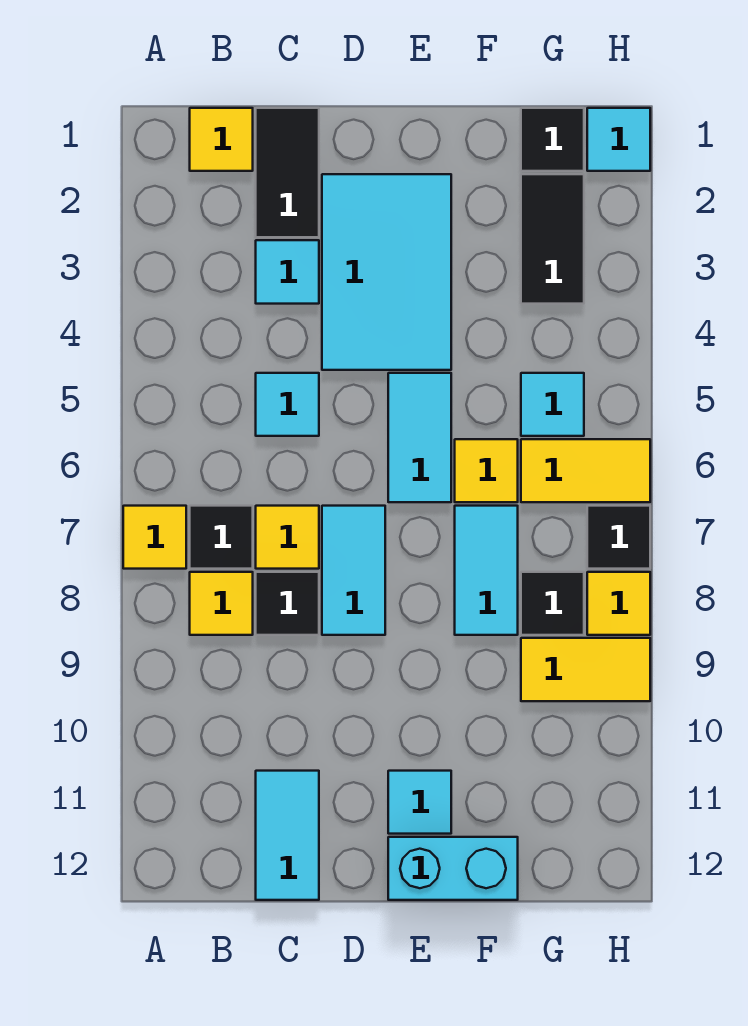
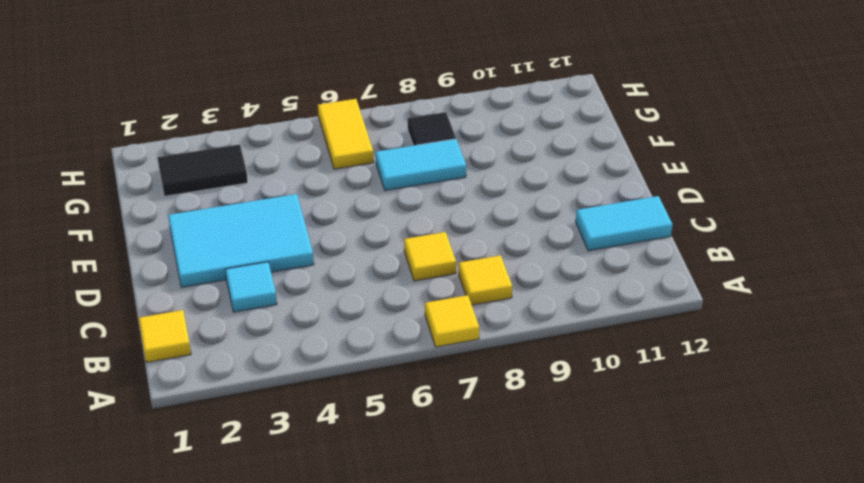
none -> black tile B7 level 1
none -> black tile C1:C2 level 1
none -> cyan tile C5 level 1

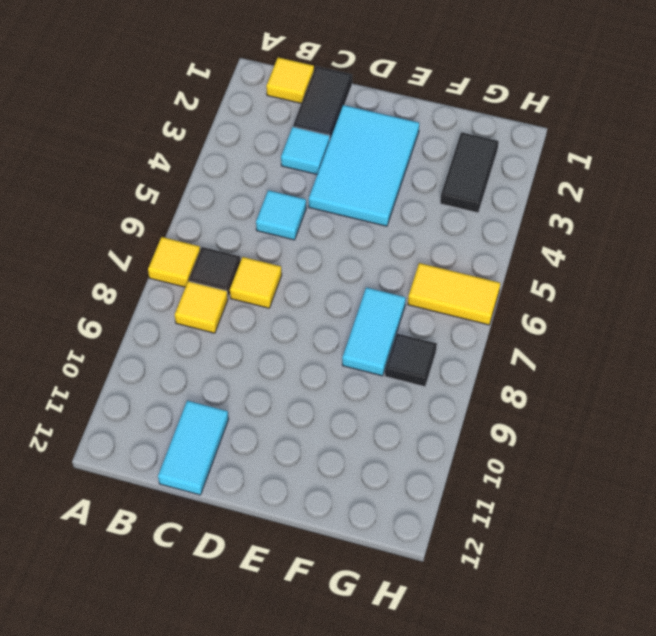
none -> black tile C8 level 1
none -> cyan tile D7:D8 level 1
none -> cyan tile E5:E6 level 1

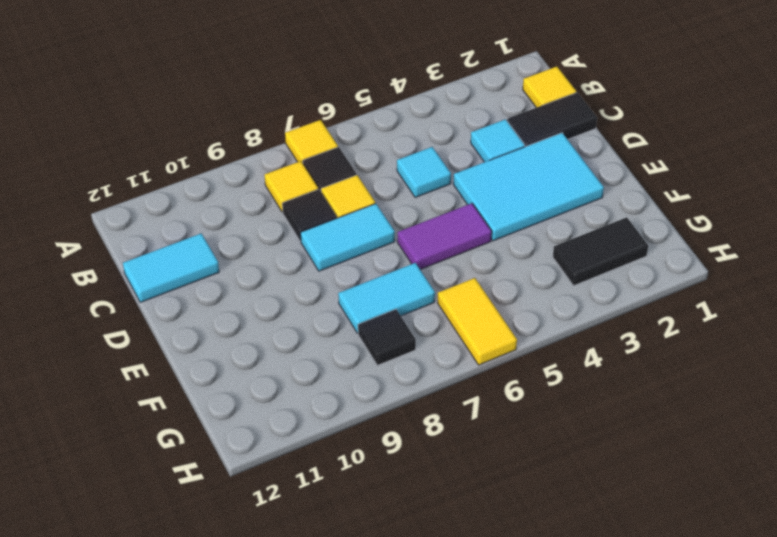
purple tile E5:E6 level 1 -> cyan tile E5:E6 level 1
none -> cyan tile E11 level 1
none -> cyan brick E12:F12 level 1
none -> yellow tile F6 level 1

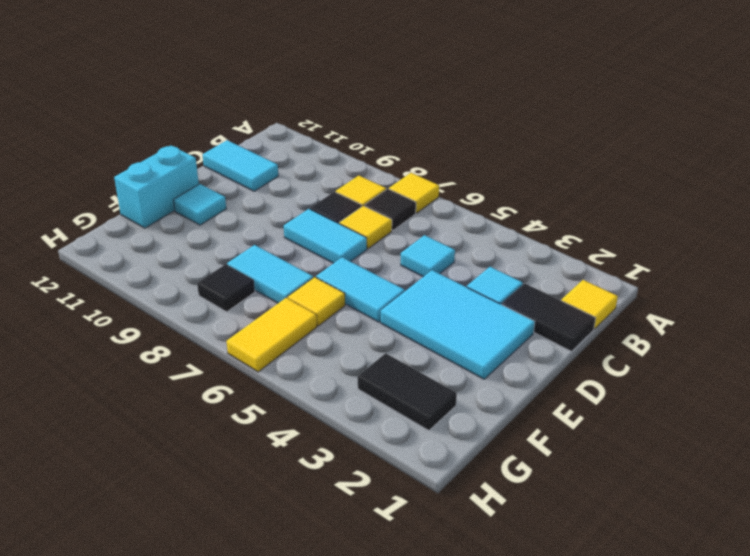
none -> black tile G1 level 1
none -> cyan tile G5 level 1
none -> yellow tile G9:H9 level 1

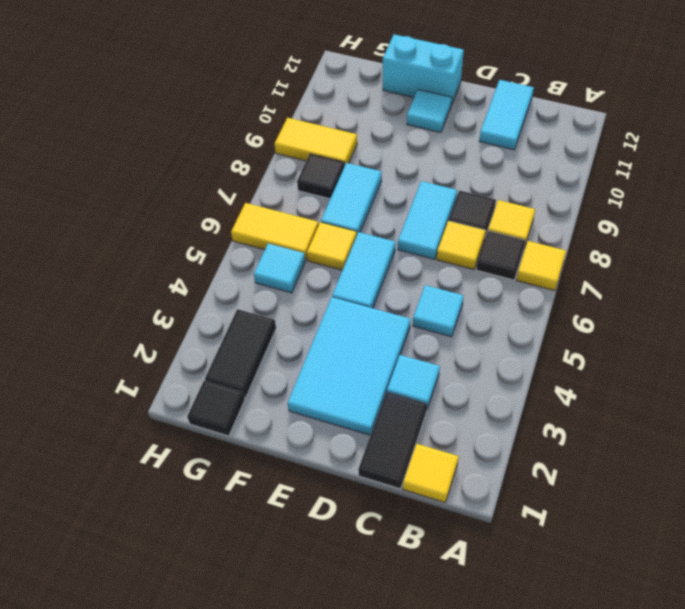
none -> cyan tile H1 level 1
none -> black tile H7 level 1
none -> yellow tile H8 level 1

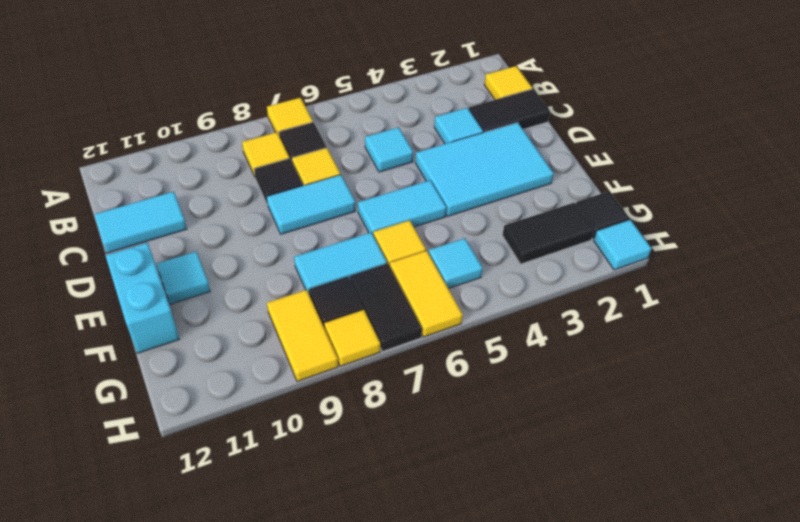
black tile G7:H7 level 1 -> black tile H7 level 1

